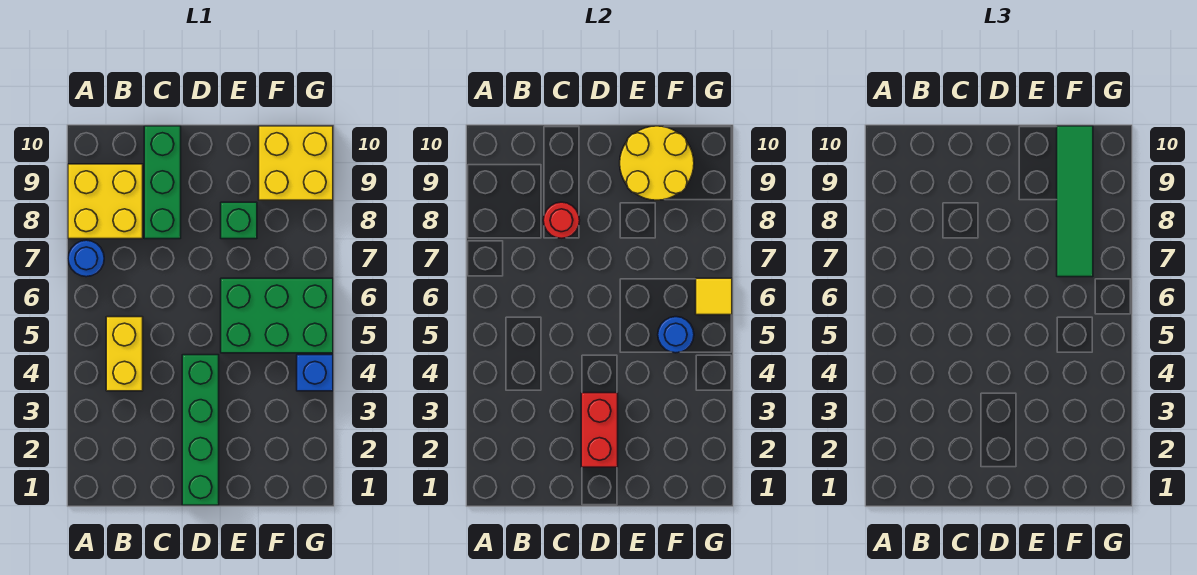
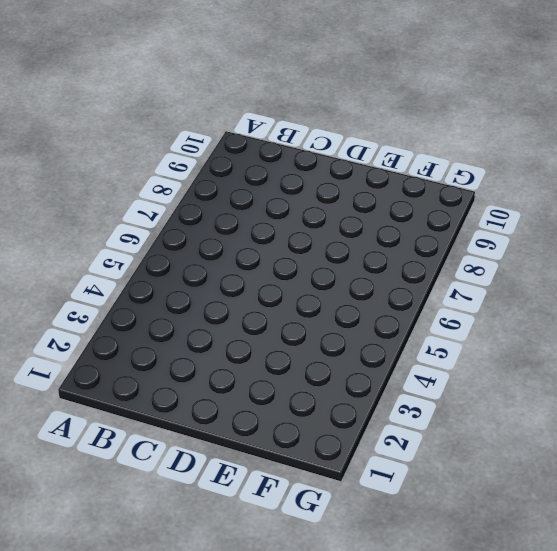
none -> blue round brick A7 level 1
none -> yellow brick A8:B9 level 1
none -> yellow brick B4:B5 level 1

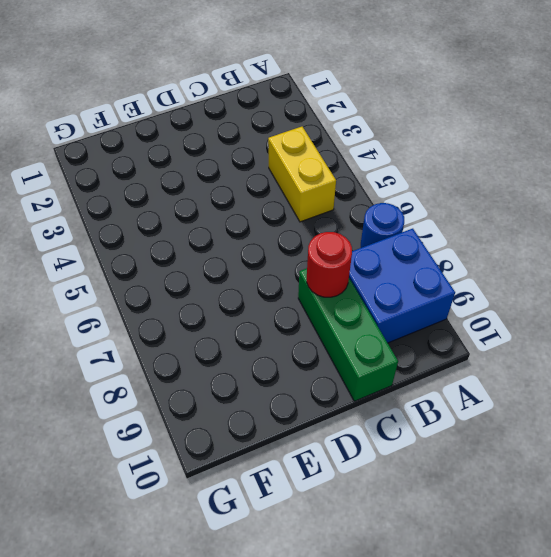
blue brick A8:B9 level 1 -> yellow brick A8:B9 level 1
none -> green brick D1:D4 level 1
none -> green brick E5:G6 level 1
none -> green brick E8 level 1

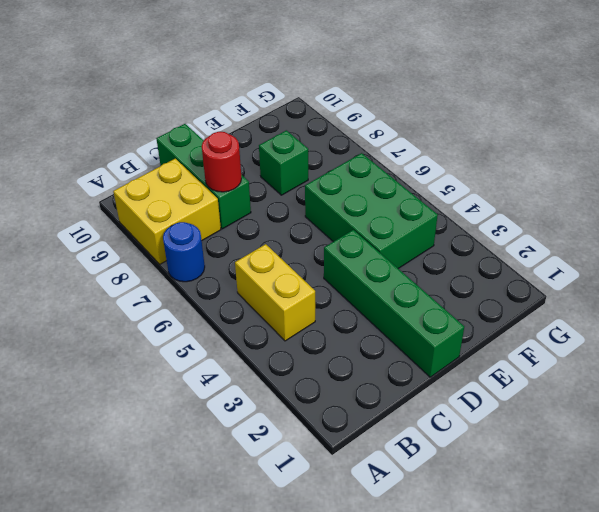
green brick E4:F6 level 1 -> green brick E5:G6 level 1
none -> yellow brick F9:G10 level 1
none -> blue brick G4 level 1
none -> red brick D2:D3 level 2

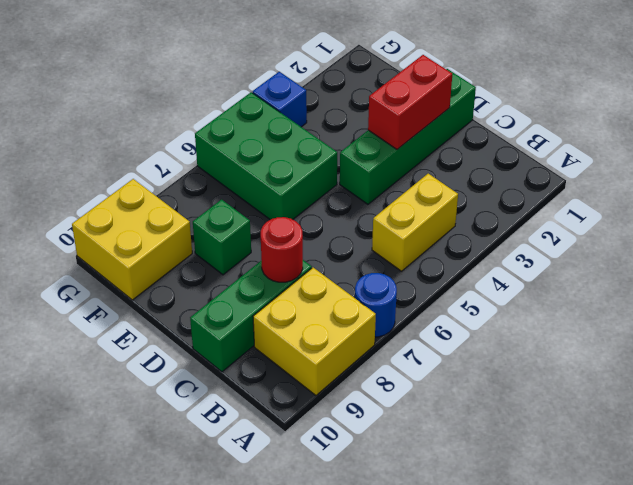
none -> yellow round brick E9:F10 level 2
none -> blue round brick F5 level 2
none -> yellow tile G6 level 2

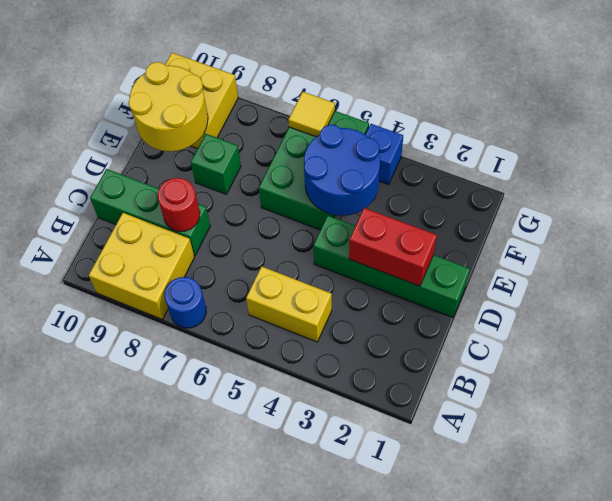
blue round brick E4:F5 level 2 -> blue round brick F5 level 2
none -> green tile F7:F10 level 3

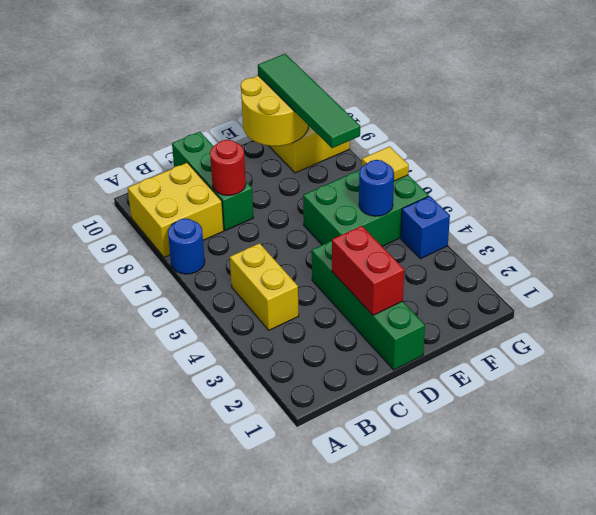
none -> green brick E8 level 1

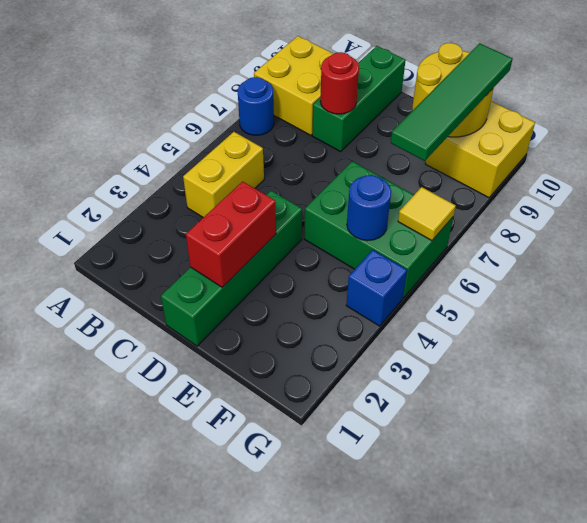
none -> green brick E8 level 1

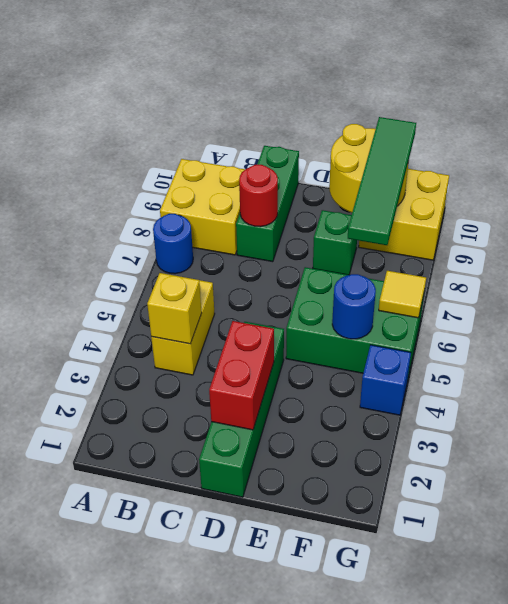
yellow brick B4 level 2 -> none

